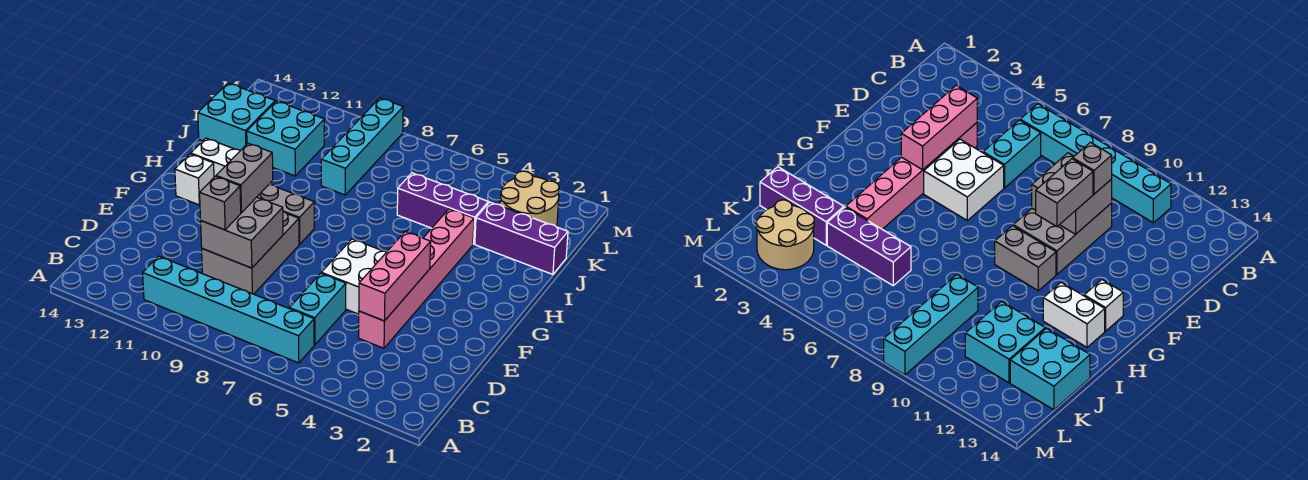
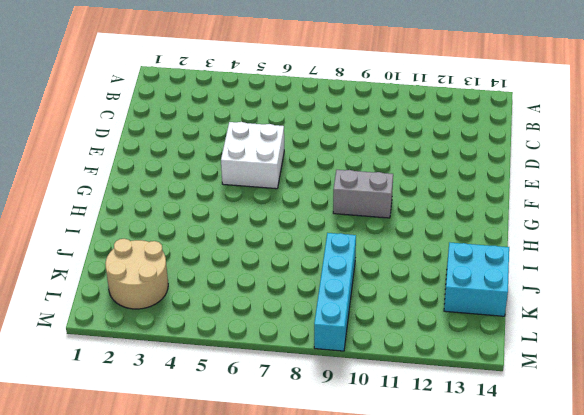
none -> cyan brick B6:B11 level 1
none -> cyan brick C6:D6 level 1
none -> pink brick D4:I4 level 1

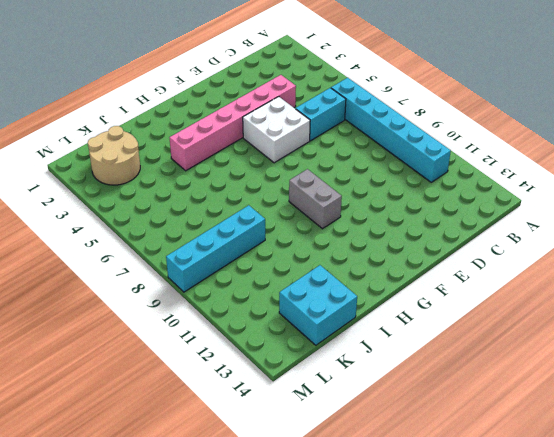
none -> grey brick D9:F10 level 1
none -> white brick G13 level 1
none -> white brick H12:H13 level 1

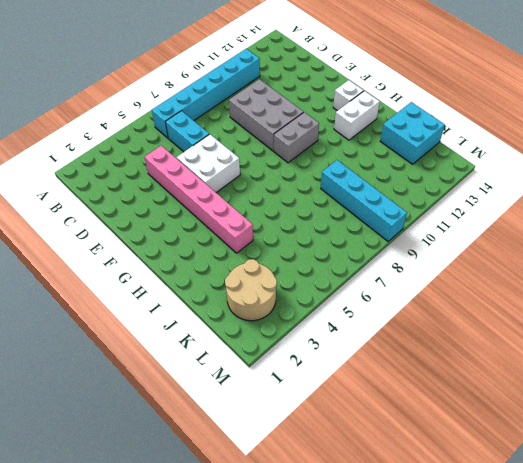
none -> purple brick J1:J3 level 1
none -> purple brick J4:J6 level 1
none -> cyan brick J11:K12 level 1

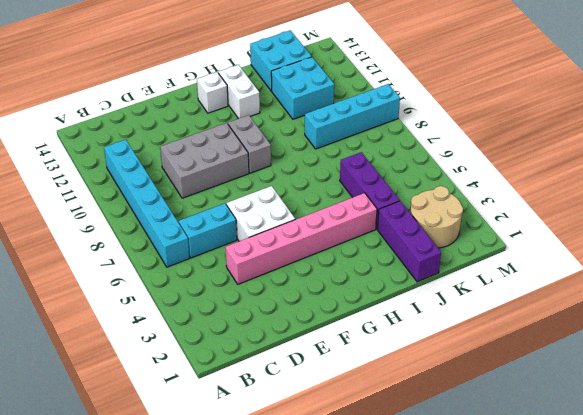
none -> pink brick D4:F4 level 2
none -> grey brick D9:E10 level 2
none -> grey brick D10 level 3

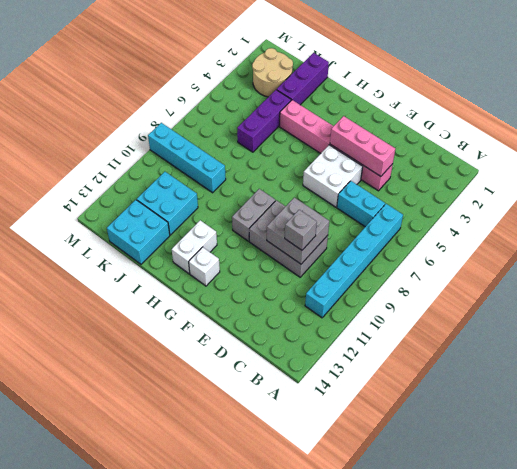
none -> grey brick E10:F10 level 3

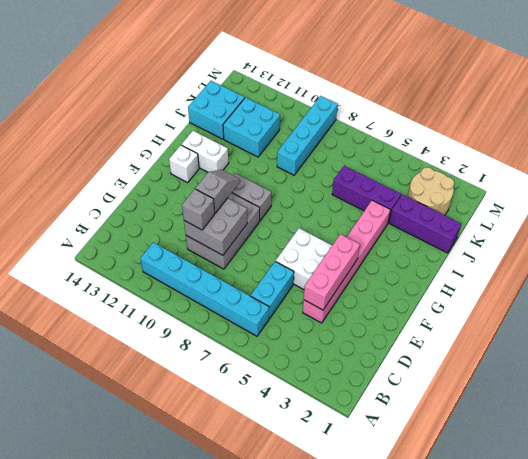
grey slope E10:F10 level 3 top E -> grey brick E10:F10 level 3

